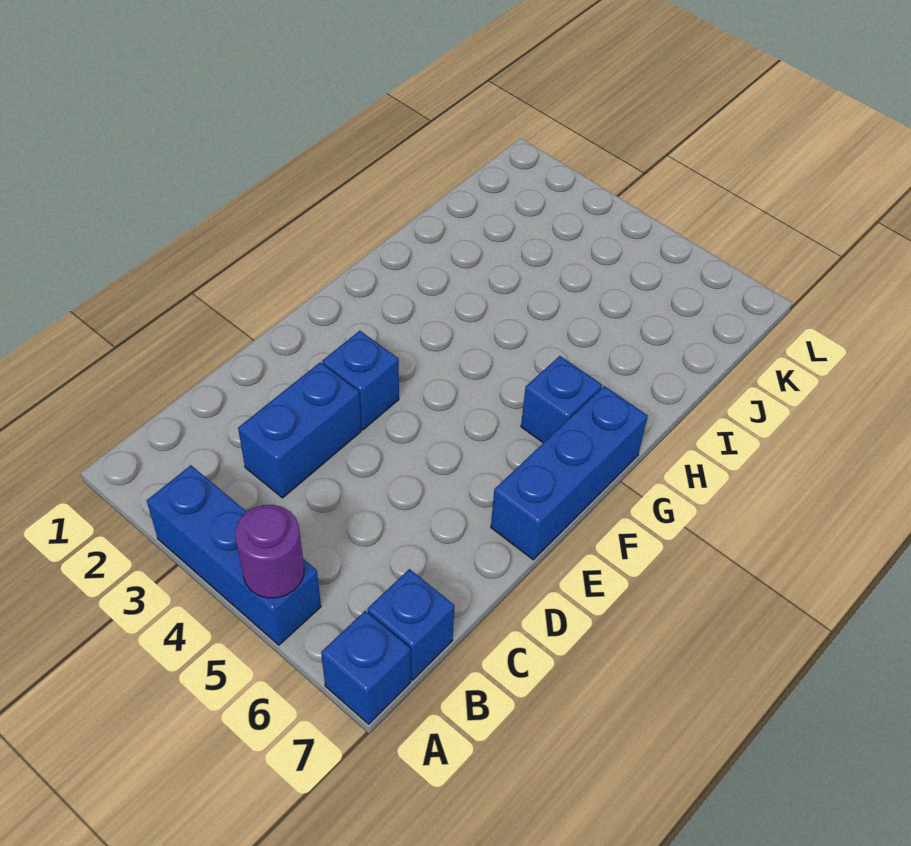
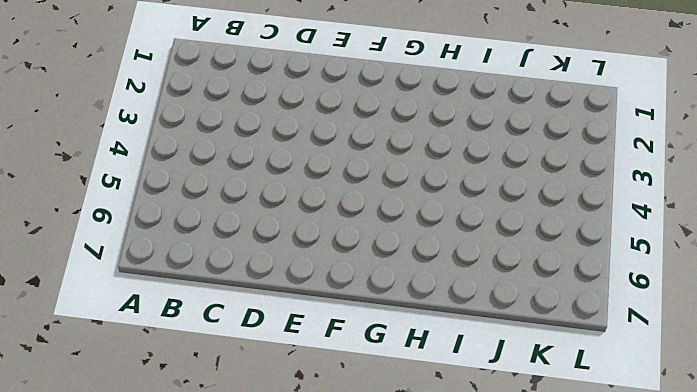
none -> blue brick A3:A5 level 1
none -> blue brick A7 level 1

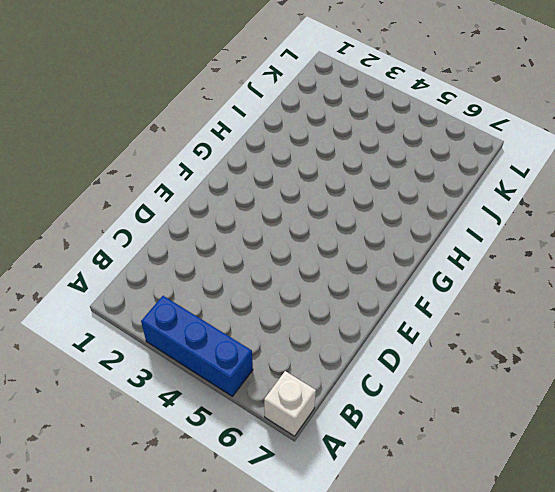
white brick A7 level 1 -> blue brick A7 level 1
none -> blue brick B7 level 1
none -> blue brick C3:D3 level 1

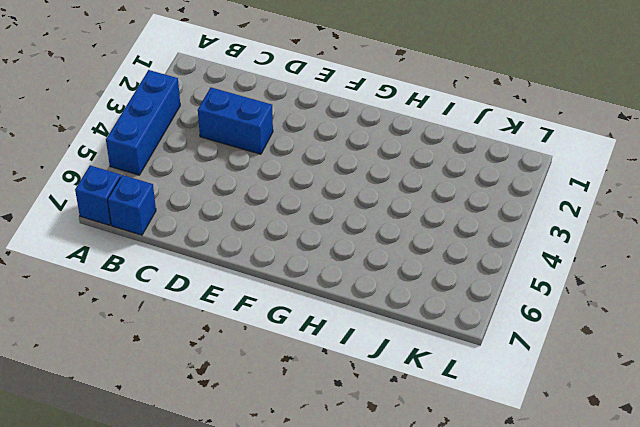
none -> blue brick E3 level 1
none -> blue brick E7:G7 level 1

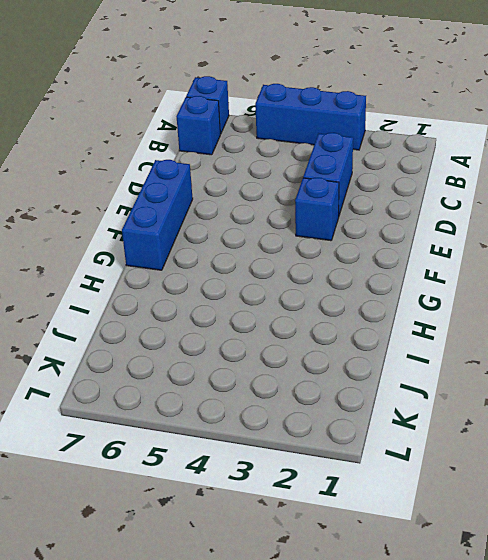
none -> blue brick G6 level 1
none -> purple round brick A5 level 2

